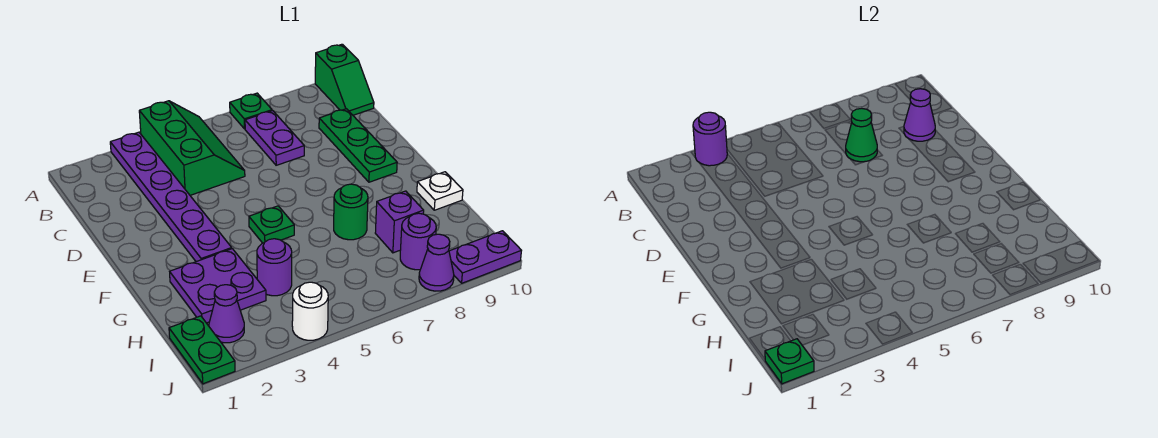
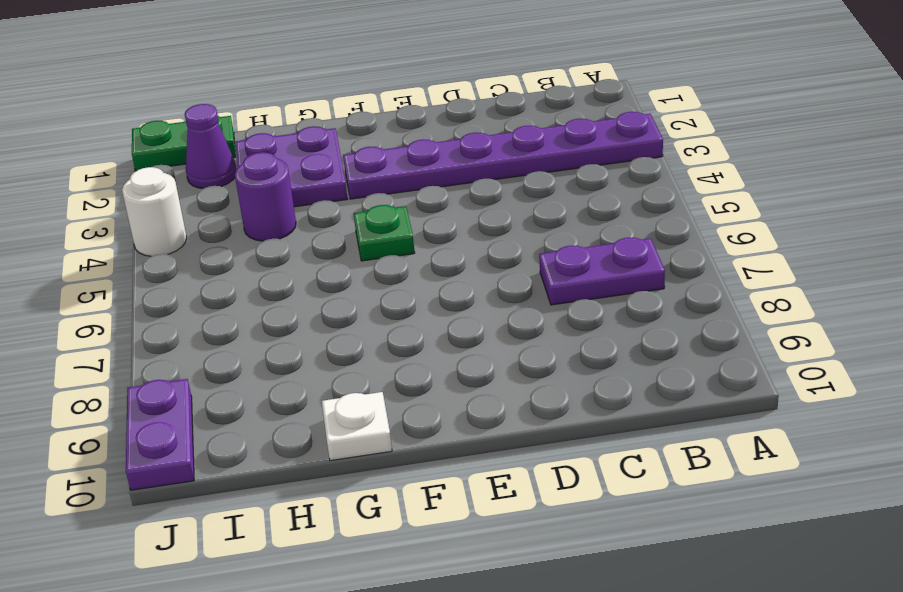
none -> green slope A4:C5 level 1 top 4
none -> green plate A7 level 1
none -> green slope A10:B10 level 1 top A

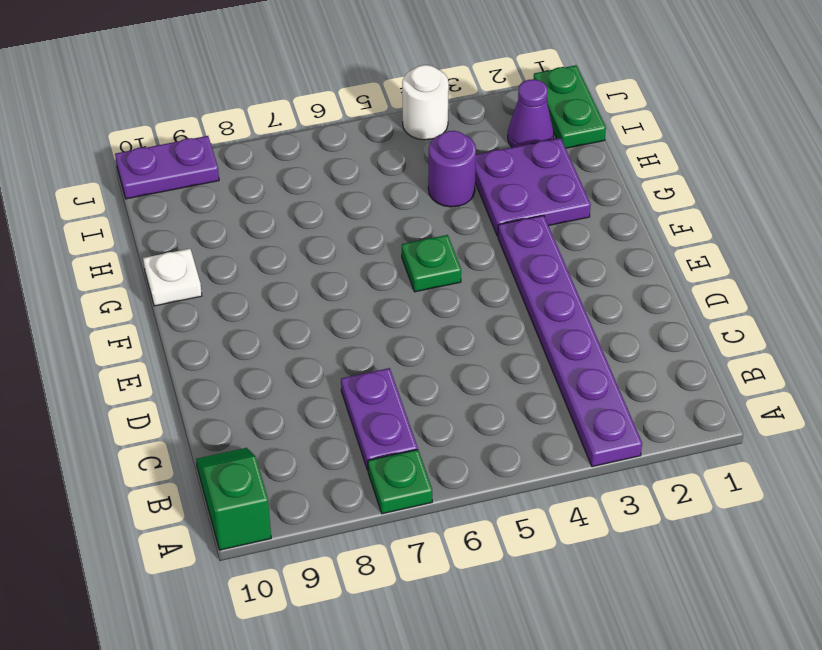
none -> green slope A4:C5 level 1 top 4
none -> green plate C9:E9 level 1
none -> green round brick G7 level 1

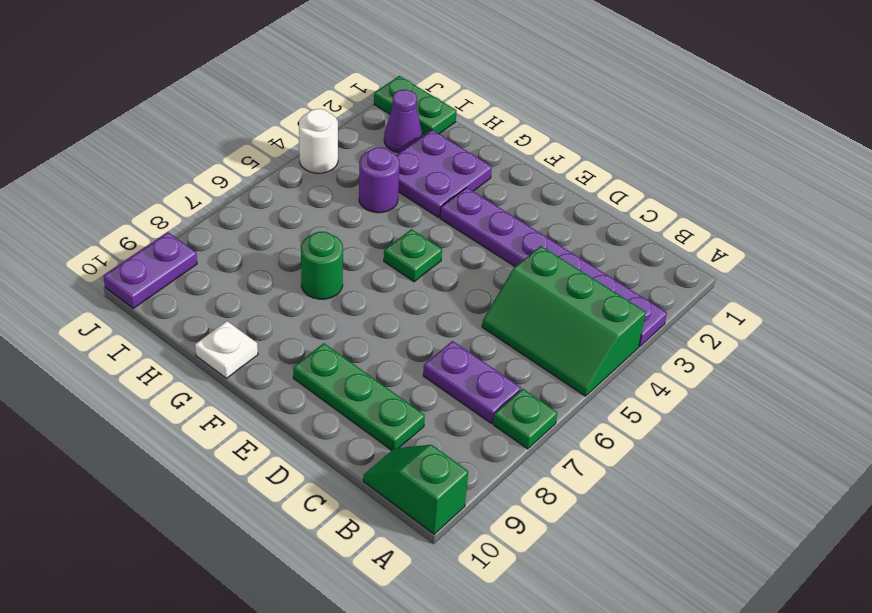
none -> purple brick H8 level 1
none -> purple round brick I8 level 1
none -> purple cone J8 level 1

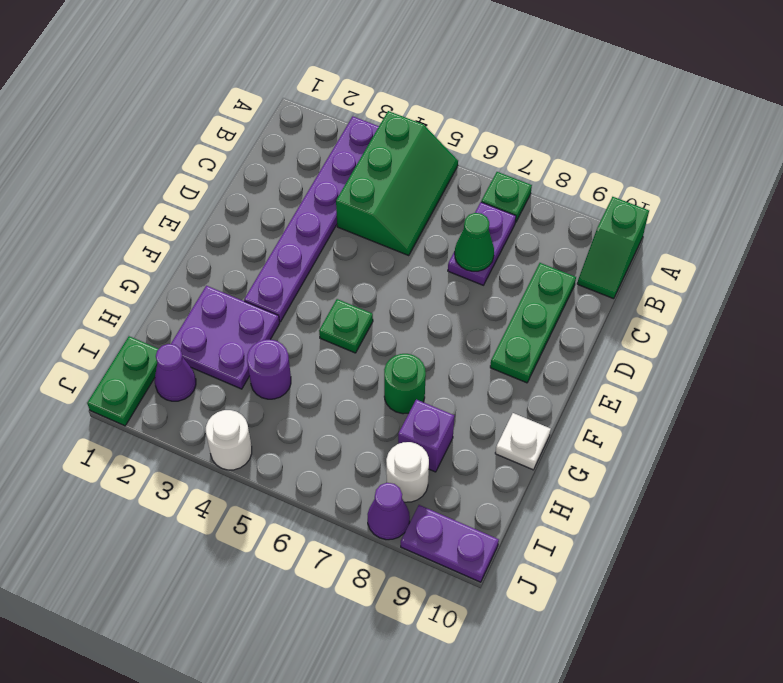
white round brick I8 level 1 -> purple round brick I8 level 1
none -> purple round brick A3 level 2
none -> purple cone C9 level 2
none -> green plate J1 level 2

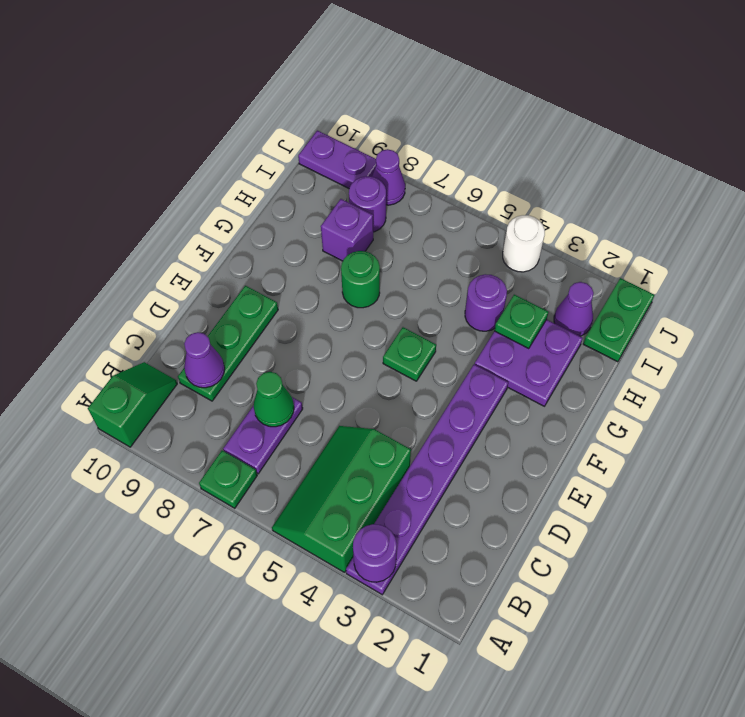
green plate H3 level 2 -> green plate J1 level 2
none -> white plate G10 level 1

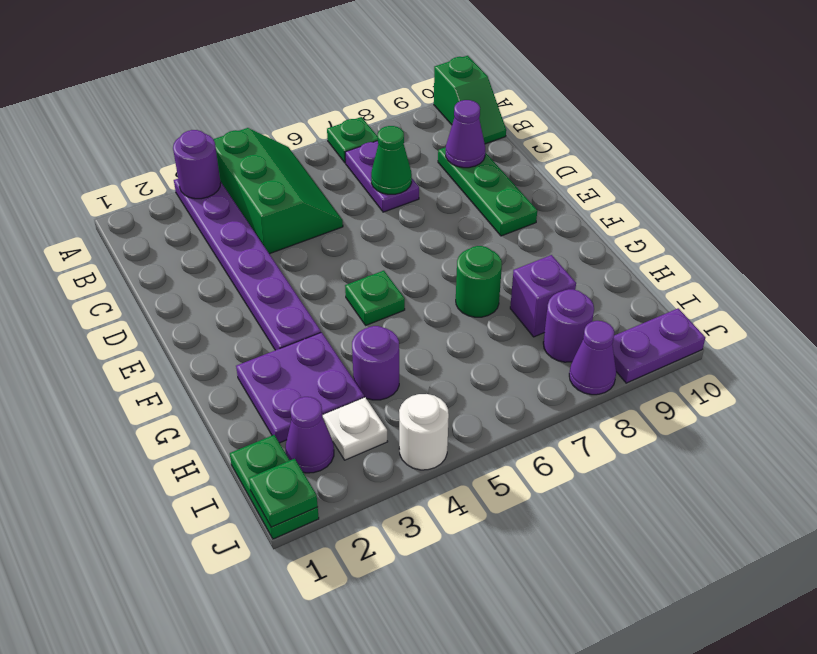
white plate I3 level 1 -> white plate G10 level 1

